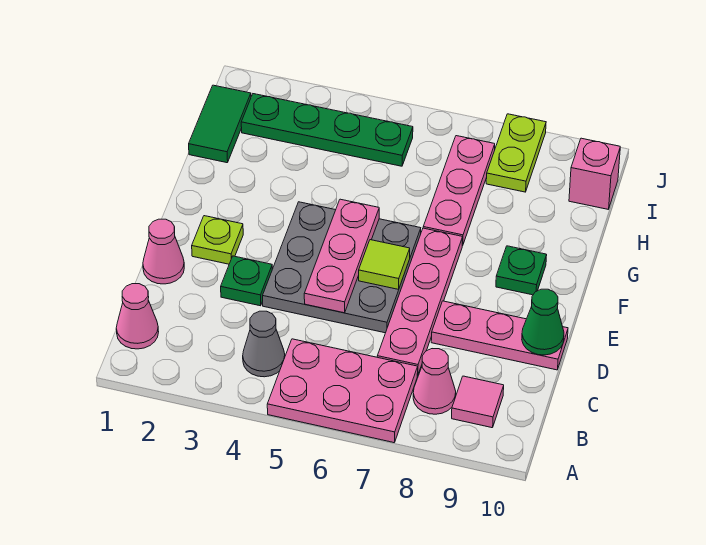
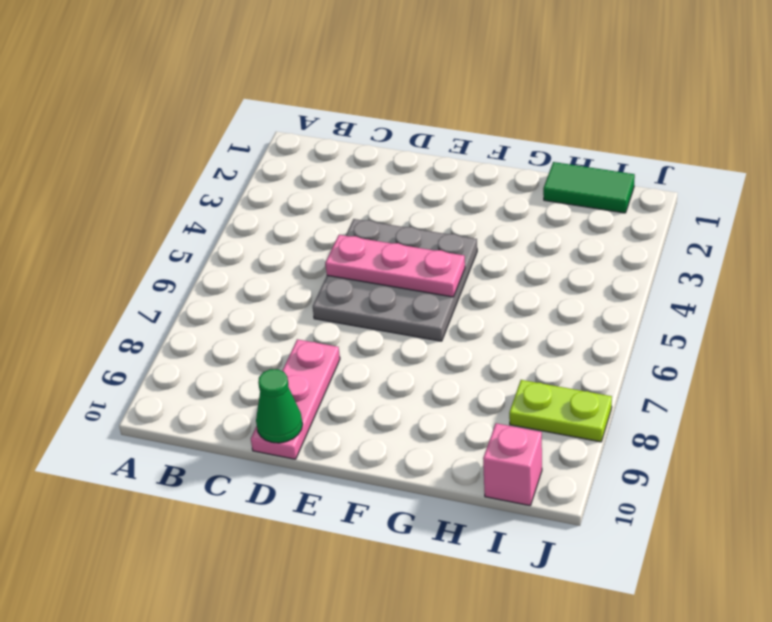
none -> pink plate A5:B7 level 1
none -> pink cone B1 level 1
none -> grey cone B4 level 1

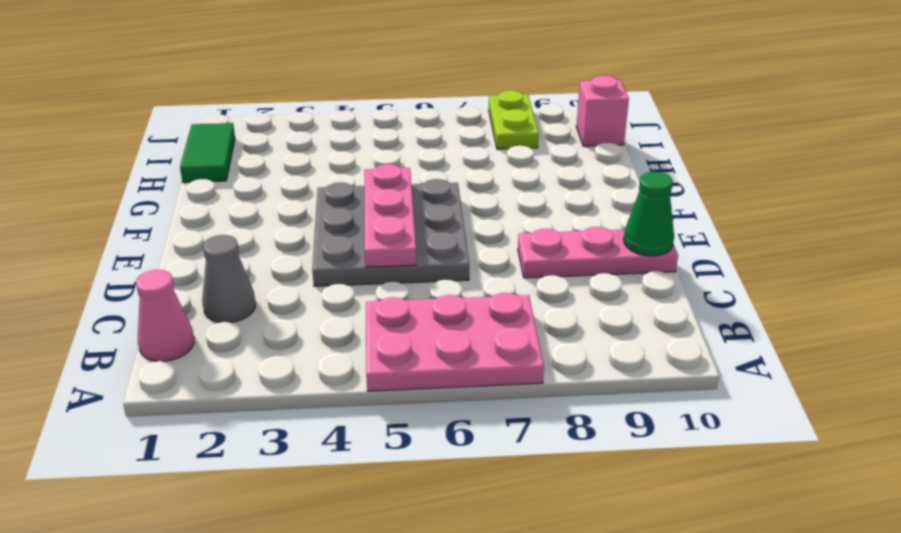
grey cone C2 level 1 -> grey cone B4 level 1
none -> pink cone B8 level 1
none -> pink tile B9 level 1
none -> pink plate C7:F7 level 1

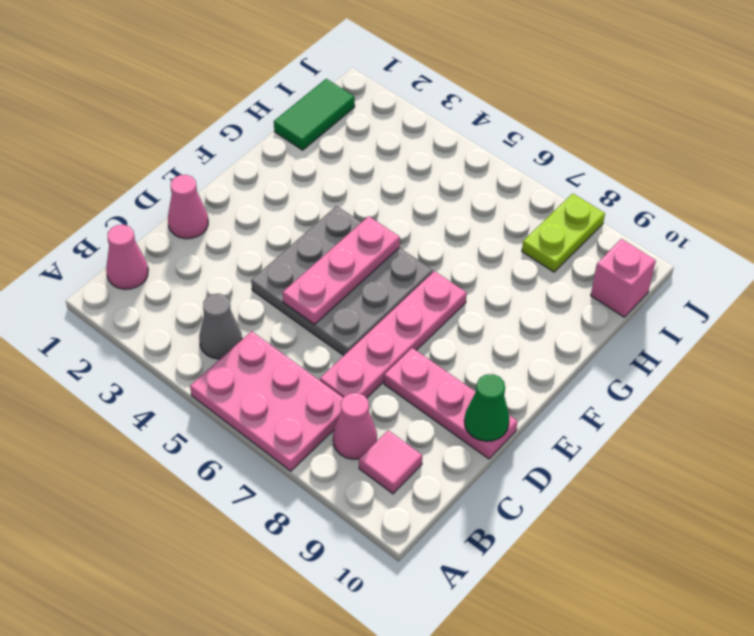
none -> green plate D3 level 1
none -> lime plate E2 level 1
none -> green plate F9 level 1

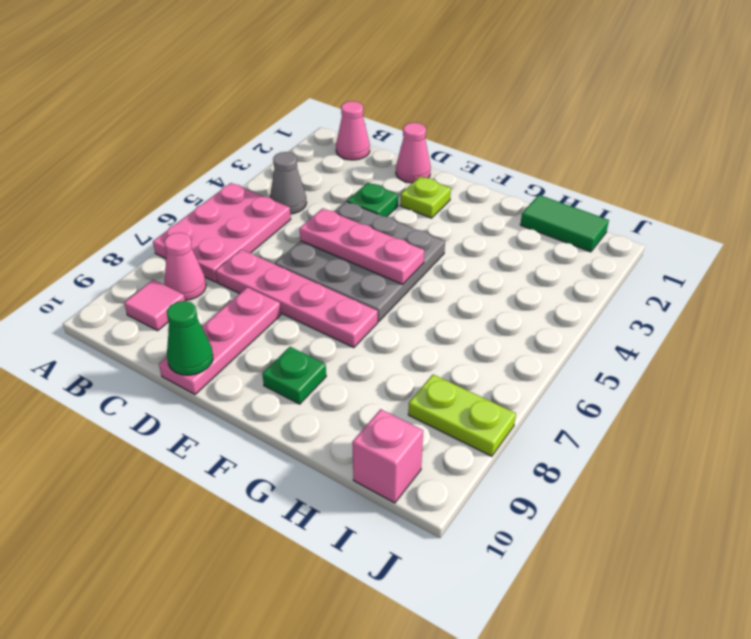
none -> pink plate G7:I7 level 1
none -> green plate I2:I5 level 1
none -> lime tile E6 level 2

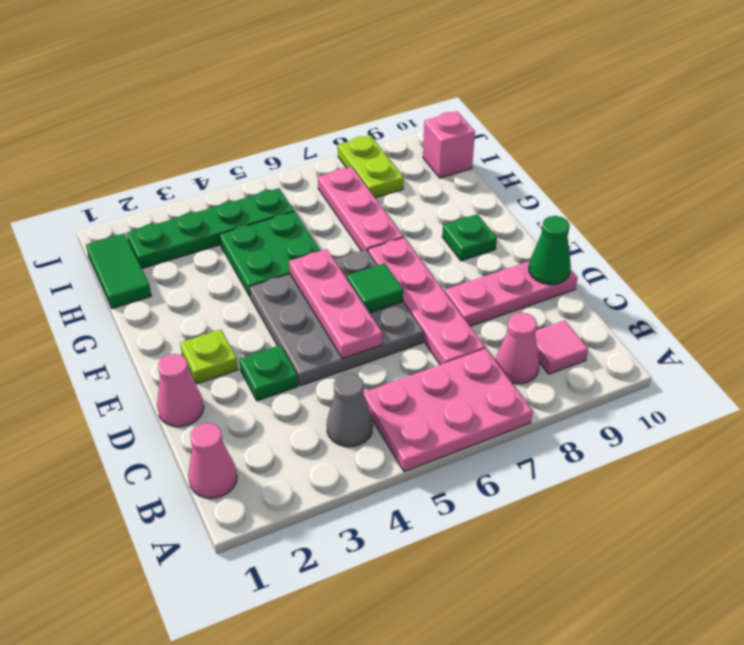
green tile E6 level 2 -> lime tile E6 level 2
green plate G4:H5 level 1 -> none

